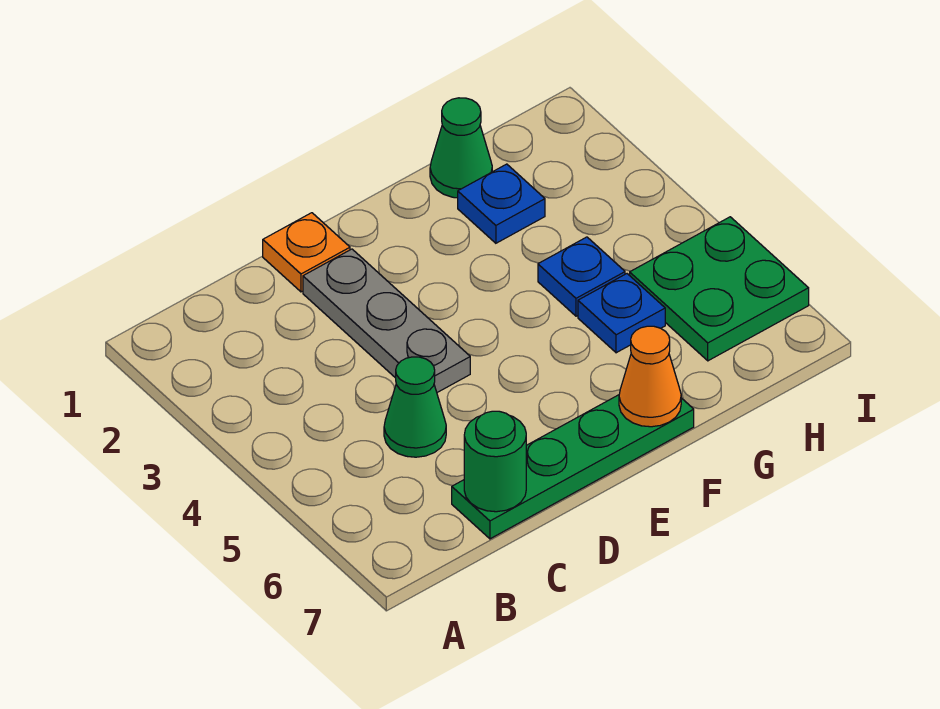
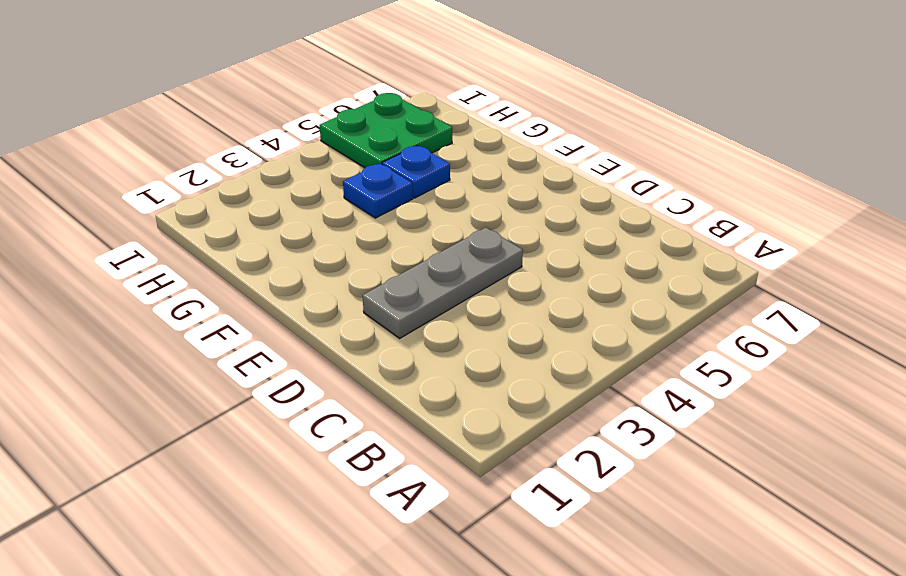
none -> green cone C5 level 1
none -> green plate C7:F7 level 1

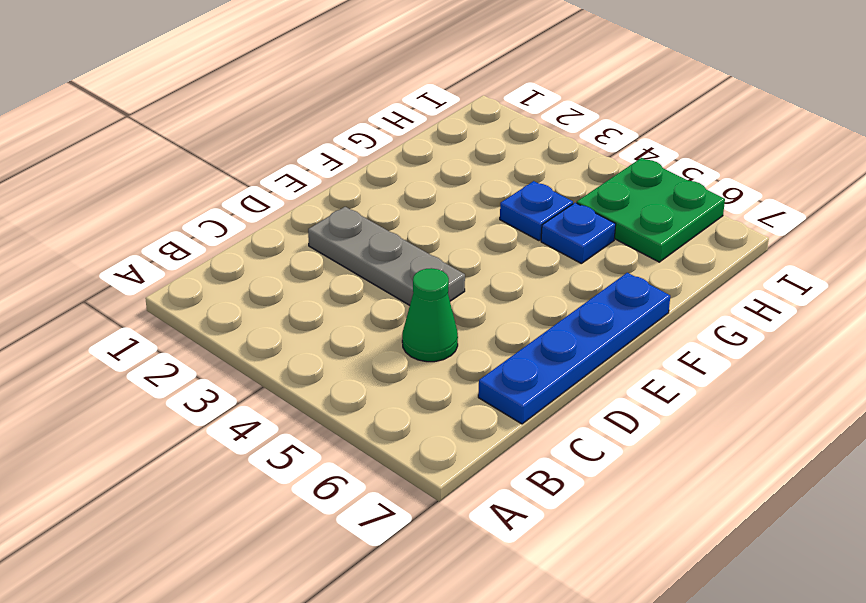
blue plate C7:F7 level 1 -> green plate C7:F7 level 1
none -> orange plate D1 level 1
none -> green cone G1 level 1

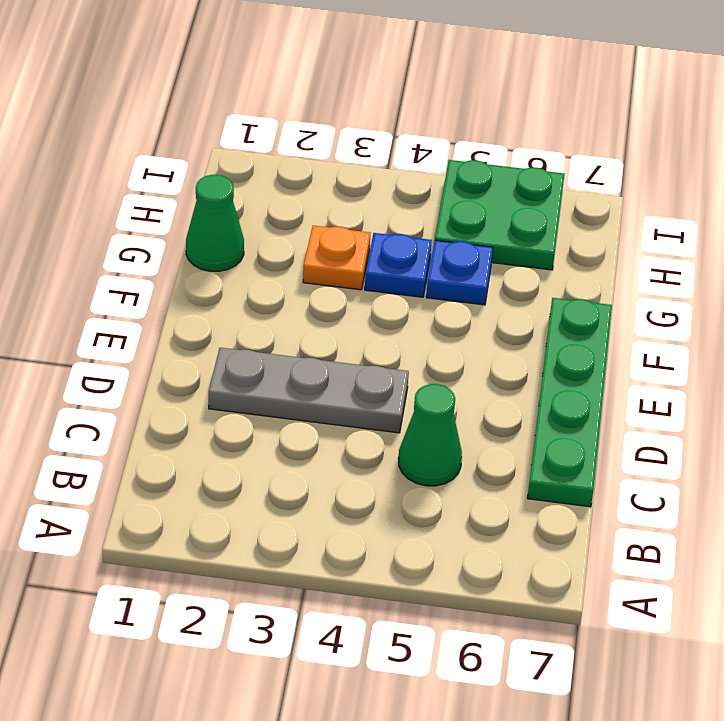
orange plate G3 level 1 -> orange plate D1 level 1
none -> blue plate G2 level 1
none -> green round brick C7 level 2

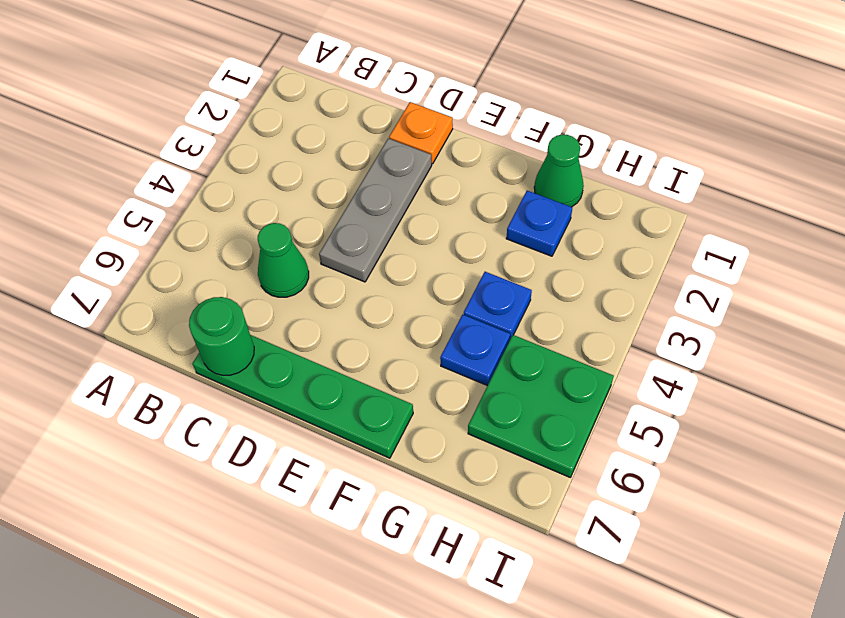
none -> orange cone F7 level 2

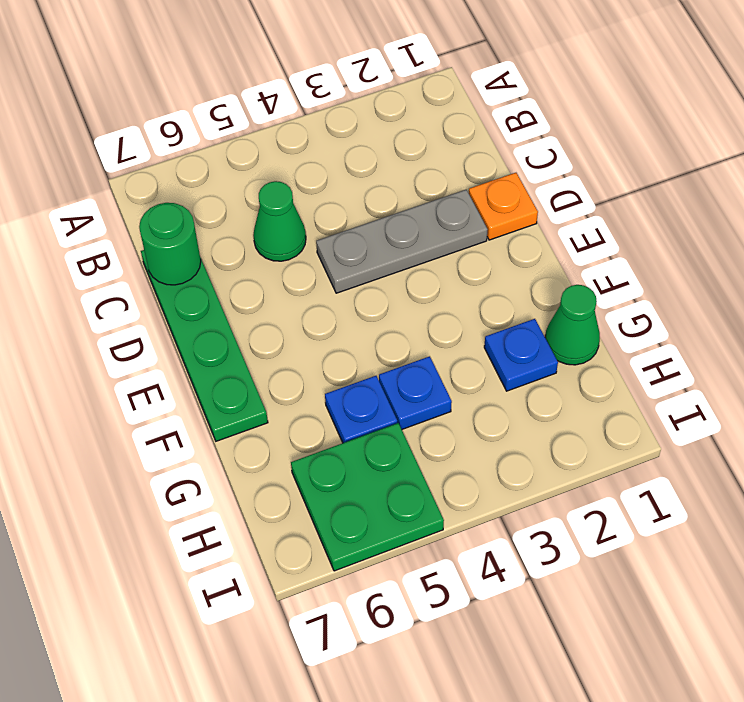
none -> orange cone F7 level 2

